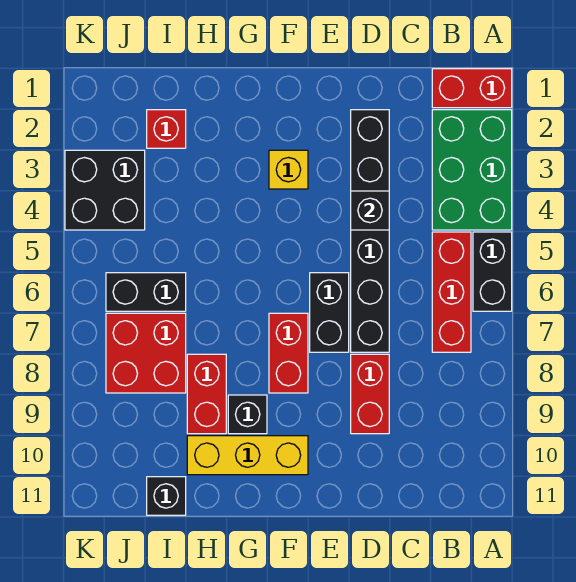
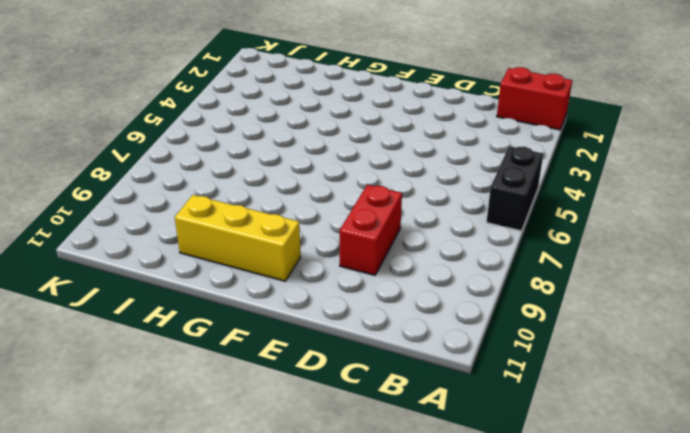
none -> green brick A2:B4 level 1
none -> red brick B5:B7 level 1
none -> black brick D2:D7 level 1

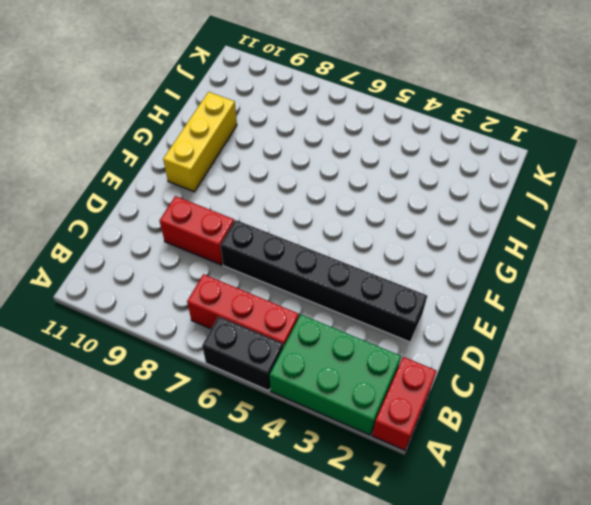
none -> black brick E6:E7 level 1
none -> yellow brick F3 level 1
none -> red brick F7:F8 level 1

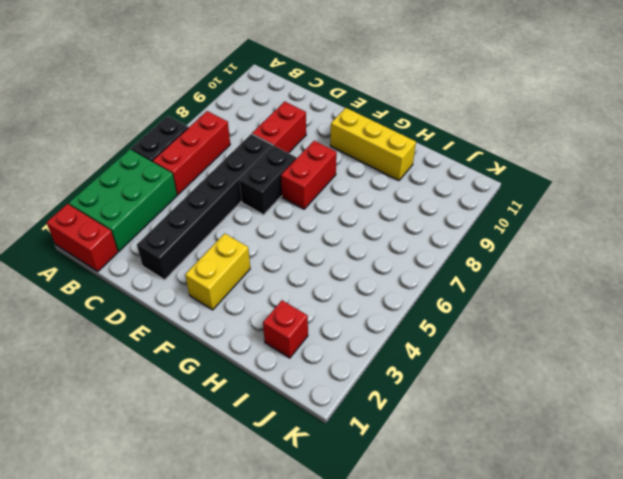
yellow brick F2:F3 level 1 -> yellow brick F3 level 1
none -> black brick G9 level 1
none -> red brick H8:H9 level 1
none -> black brick I6:J6 level 1

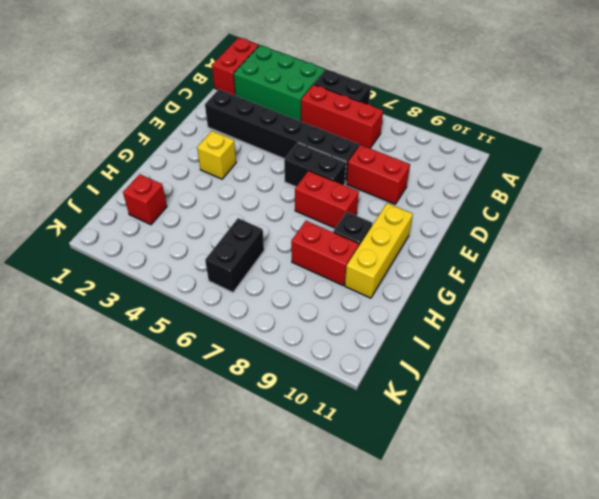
none -> red brick I7:J8 level 1
none -> black brick I11 level 1
none -> black brick J3:K4 level 1

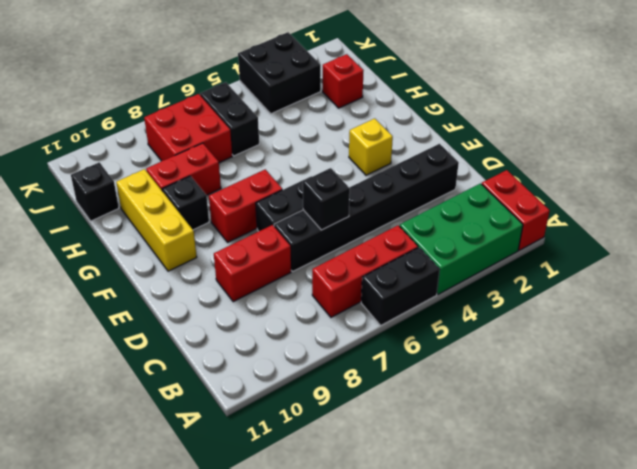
black brick D6 level 2 -> black brick D4 level 2

